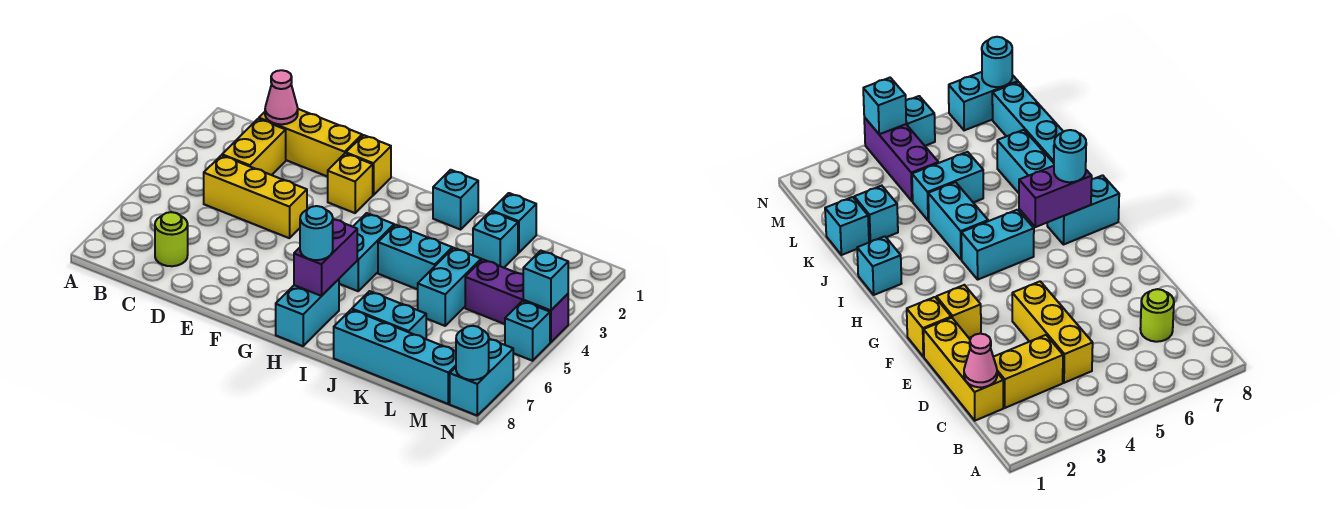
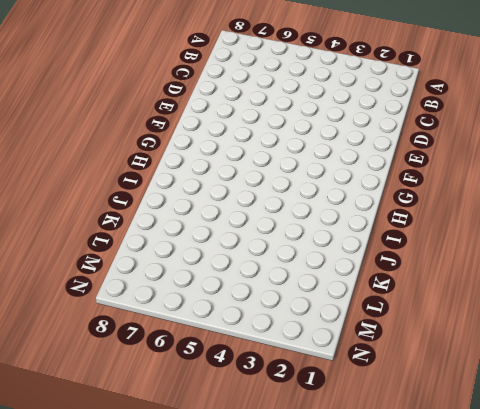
none -> yellow brick C1:E1 level 1
none -> yellow brick C2:C3 level 1
none -> yellow brick C4:E4 level 1

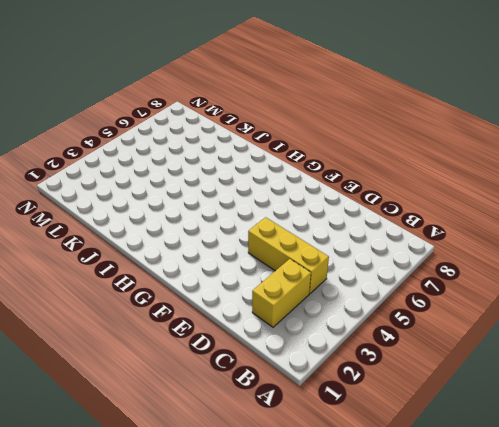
none -> yellow brick C1:E1 level 1
none -> lime round brick C7 level 1
none -> yellow brick F1 level 1

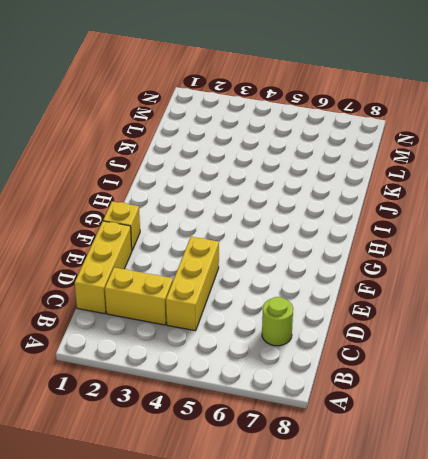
none -> yellow brick F2 level 1
none -> cyan brick H4:H5 level 1
none -> cyan brick H7:H8 level 1

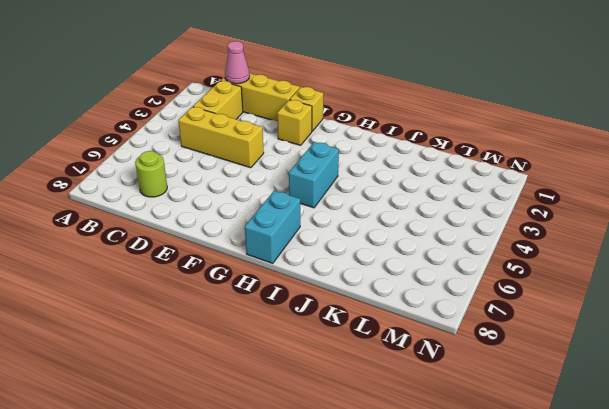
none -> cyan brick I1 level 1
none -> cyan brick I4:J4 level 1
none -> cyan brick J7:K7 level 1

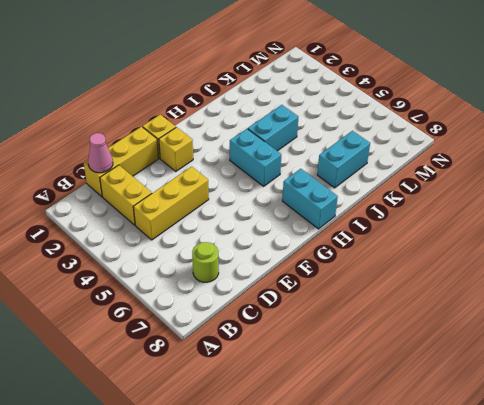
none -> cyan brick I1 level 1
none -> cyan brick J8:M8 level 1
none -> cyan brick K1 level 1

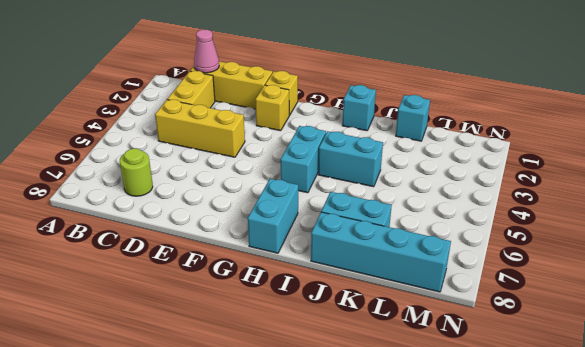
none -> cyan brick K2 level 1
none -> cyan brick K4:K5 level 1
none -> purple brick L4:N4 level 1

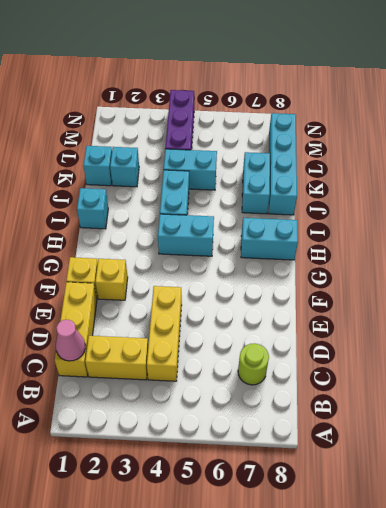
none -> cyan brick N5 level 1
none -> cyan brick N7:N8 level 1
none -> purple brick H6:H7 level 2

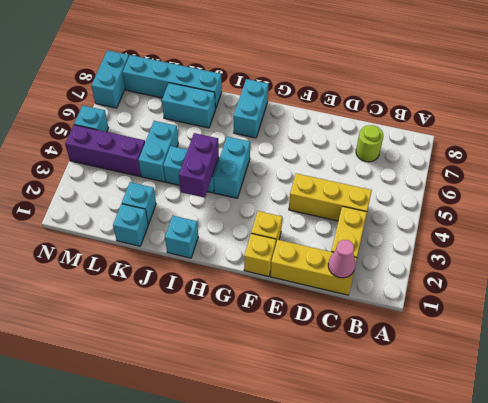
purple brick I3:I4 level 2 -> purple brick H6:H7 level 2
none -> cyan brick N4 level 2
none -> cyan round brick N8 level 2
none -> cyan round brick H7 level 3

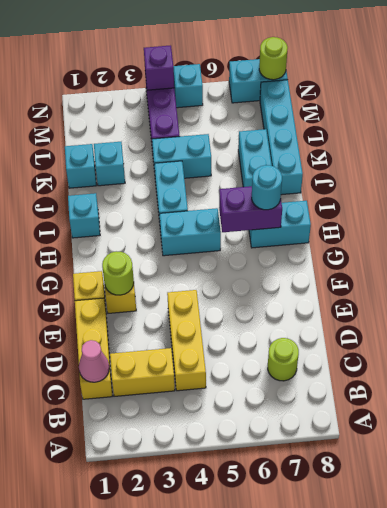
lime round brick F2 level 2 -> none
purple brick N4 level 2 -> cyan brick N4 level 2
lime round brick N8 level 2 -> cyan round brick N8 level 2

